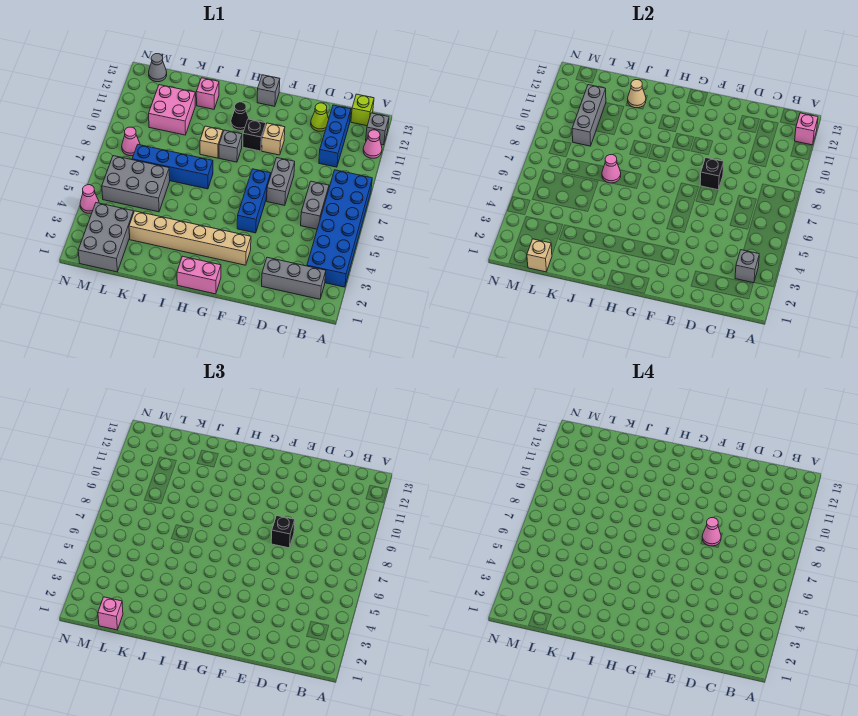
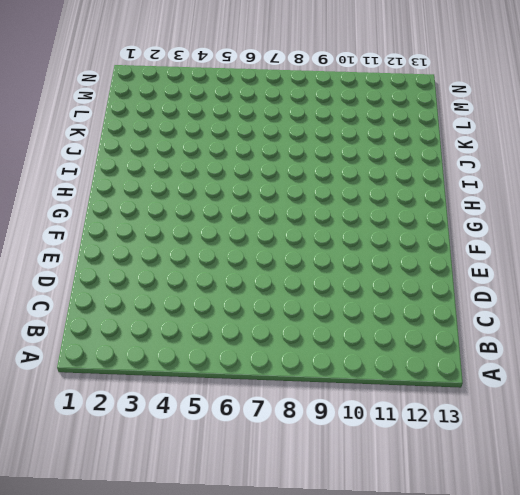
none -> blue brick A3:B8 level 1
none -> pink cone A11 level 1
none -> grey brick A12 level 1
none -> grey brick B2:D2 level 1

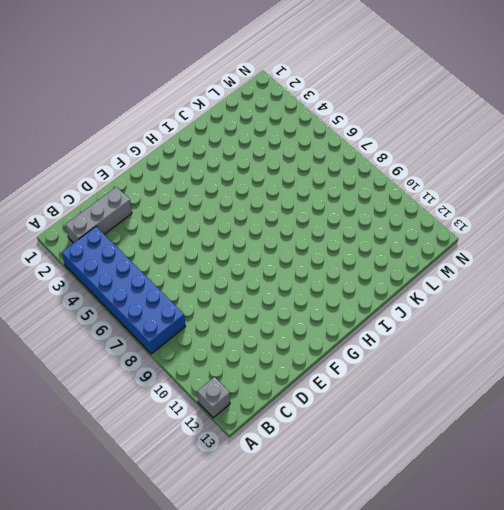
none -> pink cone A11 level 1
none -> lime brick B13 level 1
none -> grey brick C6:C7 level 1
none -> blue brick C10:C12 level 1

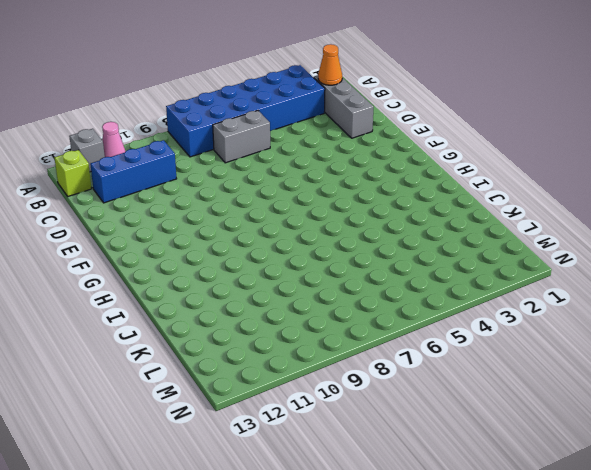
orange cone B2 level 2 -> none
none -> lime cone D12 level 1
none -> grey brick E7:E8 level 1
none -> tan brick F3:K3 level 1
none -> blue brick F5:F7 level 1

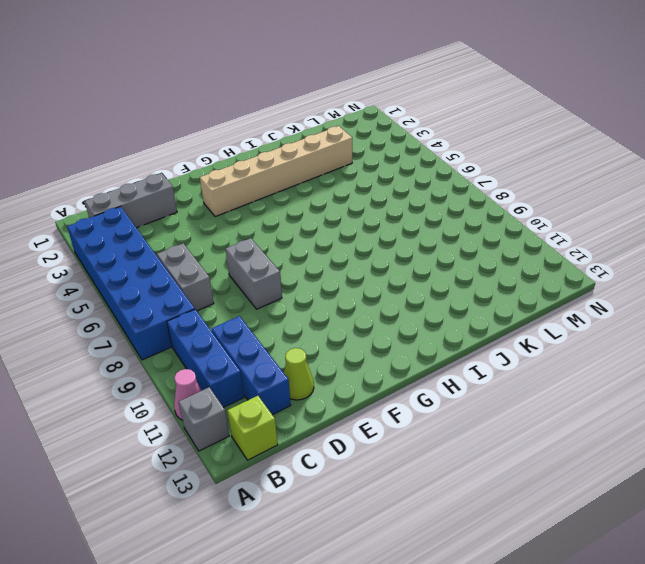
blue brick B9:B11 level 1 -> blue brick F5:F7 level 1
none -> tan brick F10 level 1
none -> pink brick G1:H1 level 1
none -> black brick G10 level 1
none -> grey brick G13 level 1

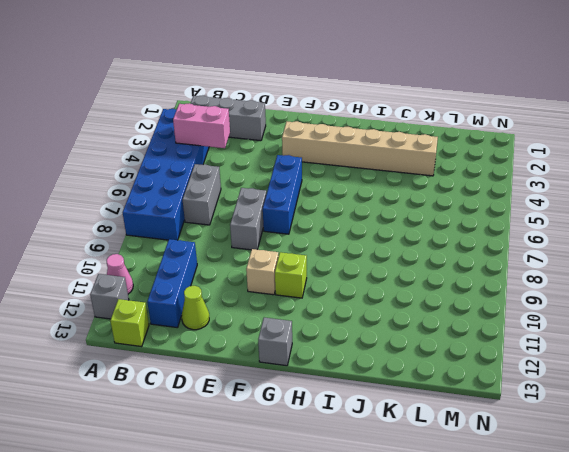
pink brick B4:C4 level 2 -> pink brick G1:H1 level 1
lime brick G10 level 1 -> black brick G10 level 1
none -> grey brick H9 level 1
none -> black cone H11 level 1
none -> blue brick I7:L7 level 1
none -> tan brick I9 level 1

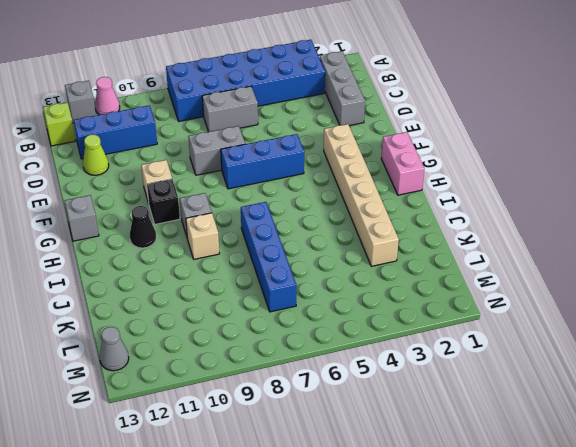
none -> pink brick J12 level 1
none -> grey brick K5:M6 level 1
none -> pink brick K10:L11 level 1
none -> grey brick L1:M3 level 1

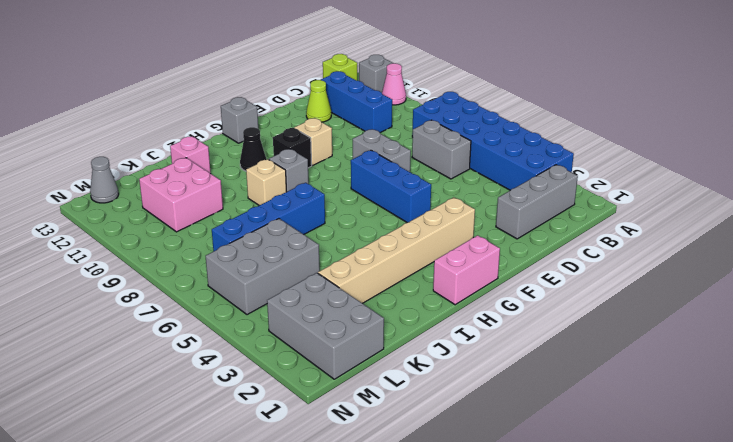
none -> pink cone M8 level 1
none -> pink cone N4 level 1
none -> pink brick A12 level 2
none -> grey brick B3 level 2

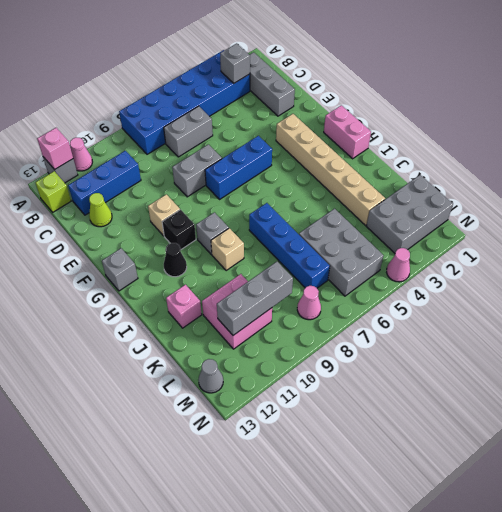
none -> black brick E8 level 2
none -> pink cone J7 level 2
none -> tan cone J12 level 2
none -> tan brick L1 level 2

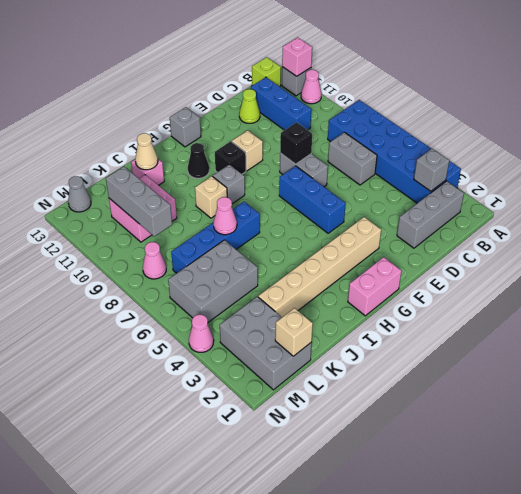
none -> black brick E8 level 3
none -> pink brick L1 level 3
none -> pink cone E8 level 4

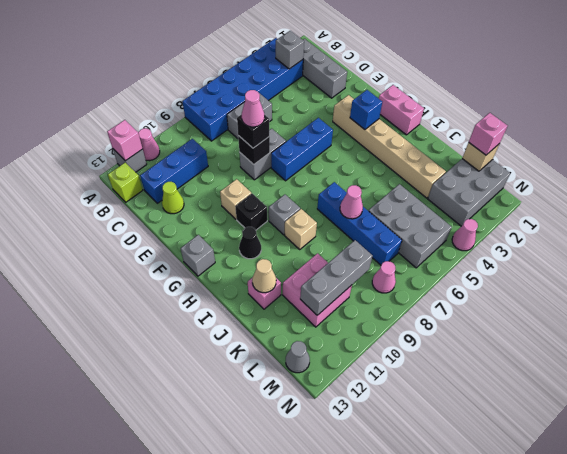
blue brick G3 level 2 -> none

